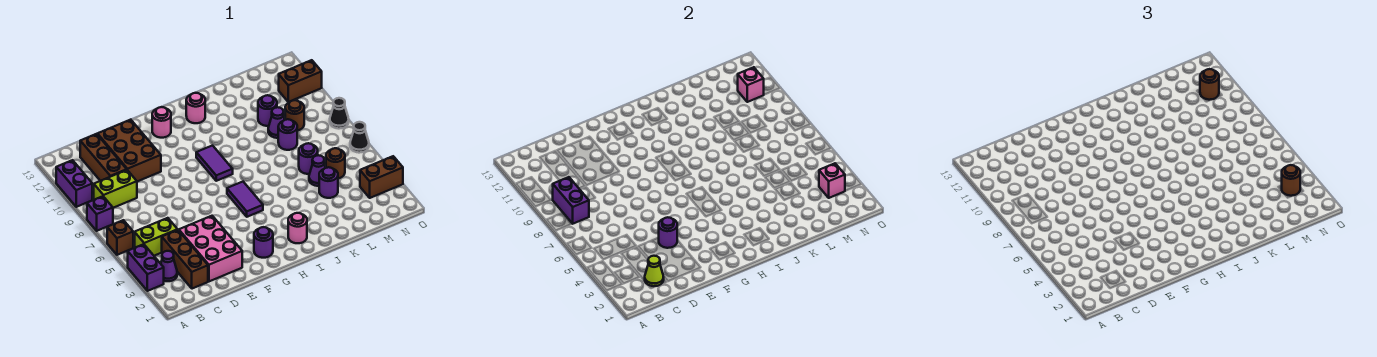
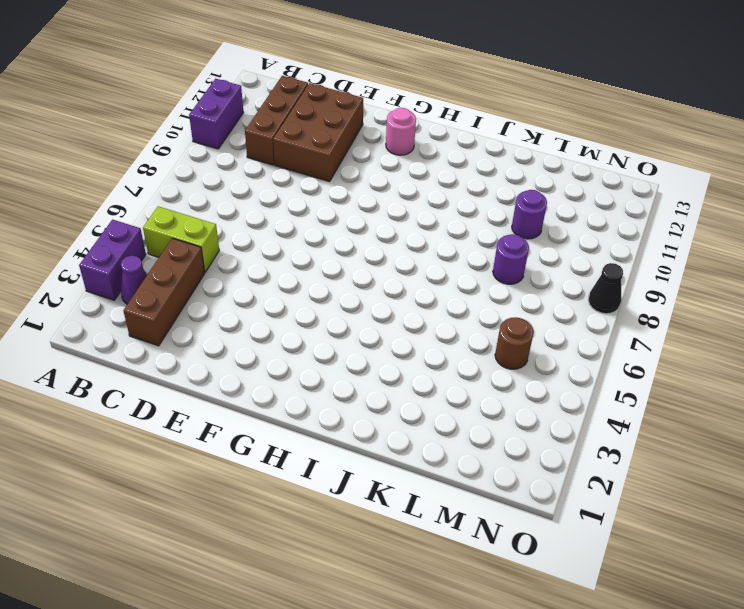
none -> brown brick A6 level 1
none -> purple brick A8 level 1
none -> lime brick B9:C9 level 1
none -> pink brick D2:E4 level 1

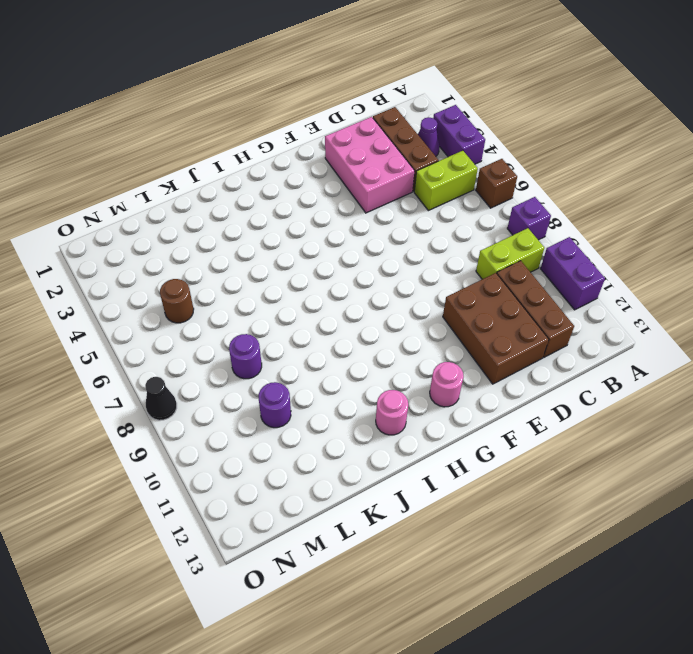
none -> purple round brick G2 level 1
none -> purple tile H5:H6 level 1
none -> purple tile H8:H9 level 1
none -> pink round brick I2 level 1

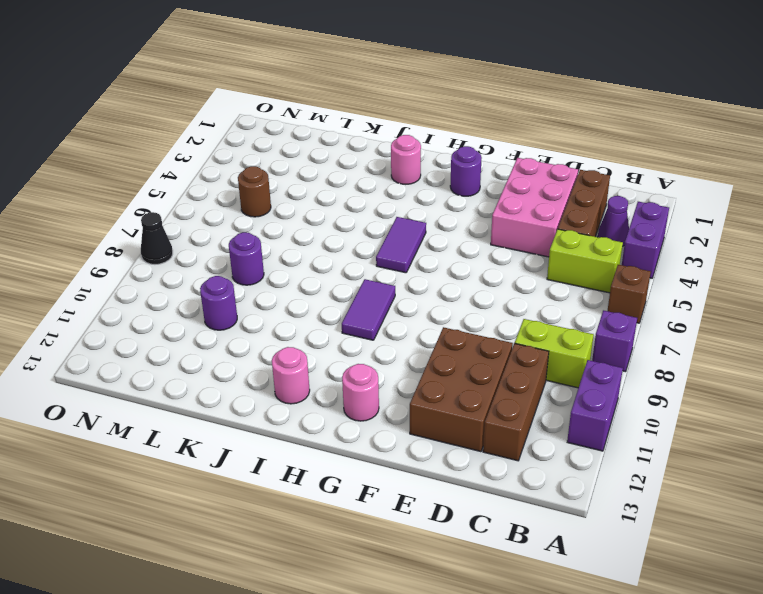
none -> purple round brick L4 level 1
none -> purple cone L5 level 1
none -> purple round brick L6 level 1
none -> purple cone L9 level 1

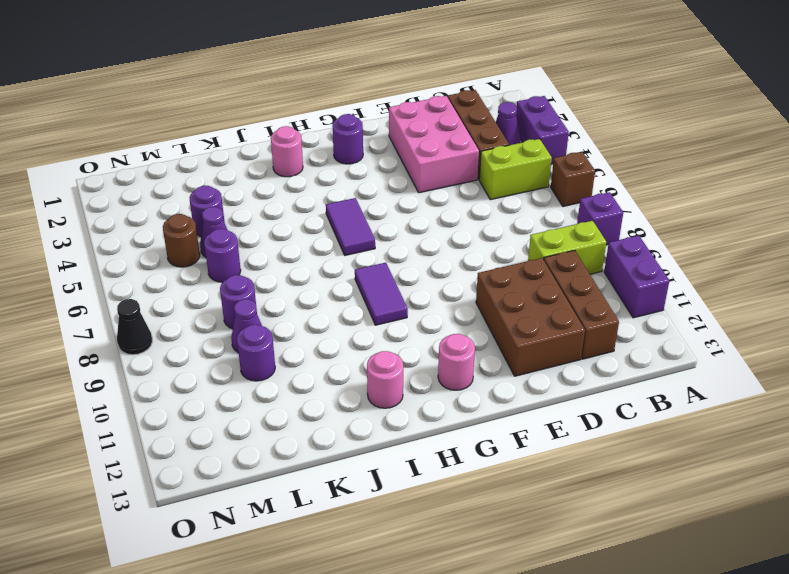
none -> brown round brick M9 level 1
none -> brown brick N3:O3 level 1
none -> brown brick N11:O11 level 1
none -> black cone O6 level 1

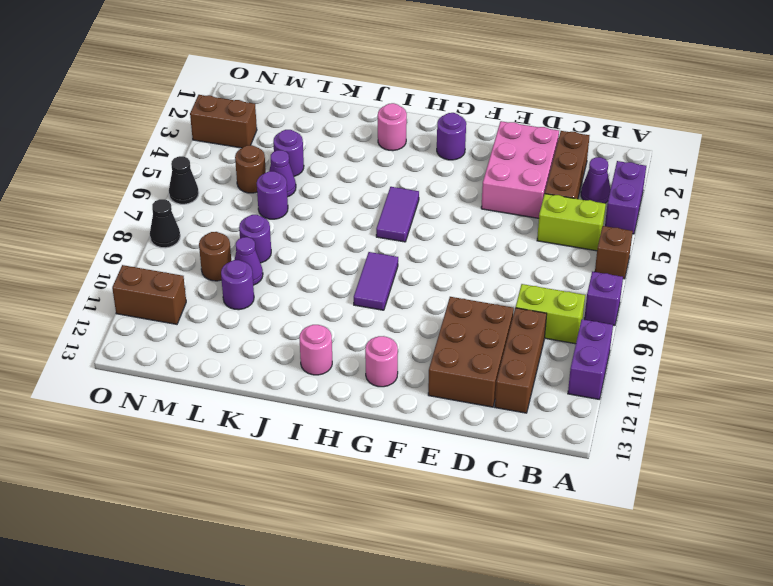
none -> purple brick B8:B9 level 2
none -> lime cone C2 level 2
none -> purple round brick E4 level 2
none -> pink brick N3 level 2

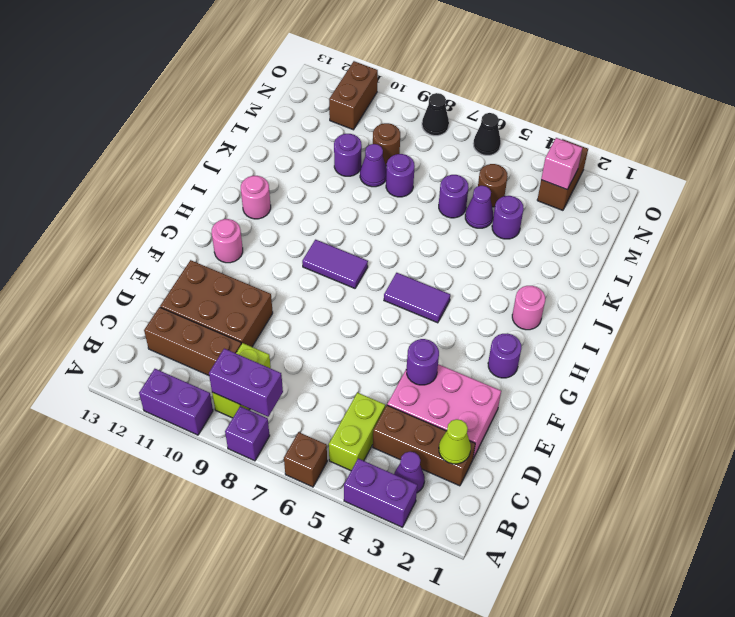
none -> pink brick N11 level 2
none -> brown round brick N3 level 3
none -> brown round brick N11 level 3

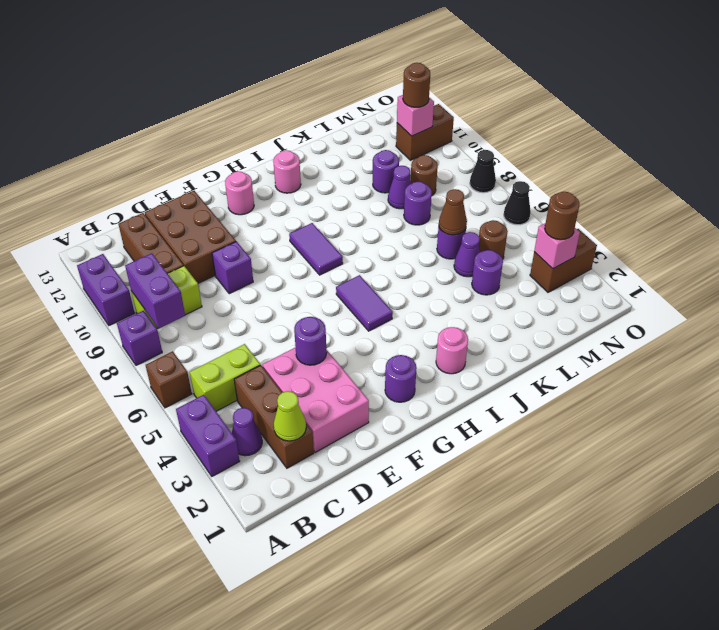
purple brick E9 level 1 -> none
brown cone L6 level 2 -> none

